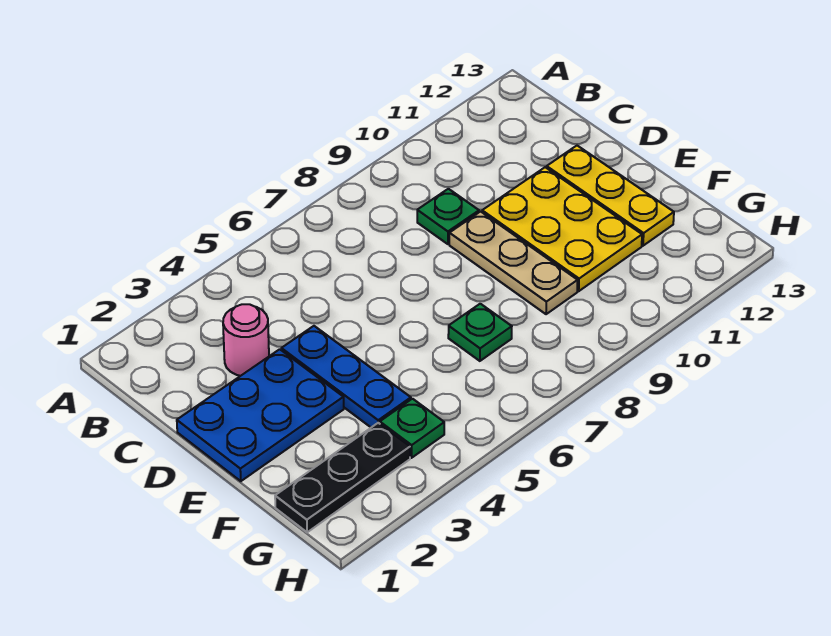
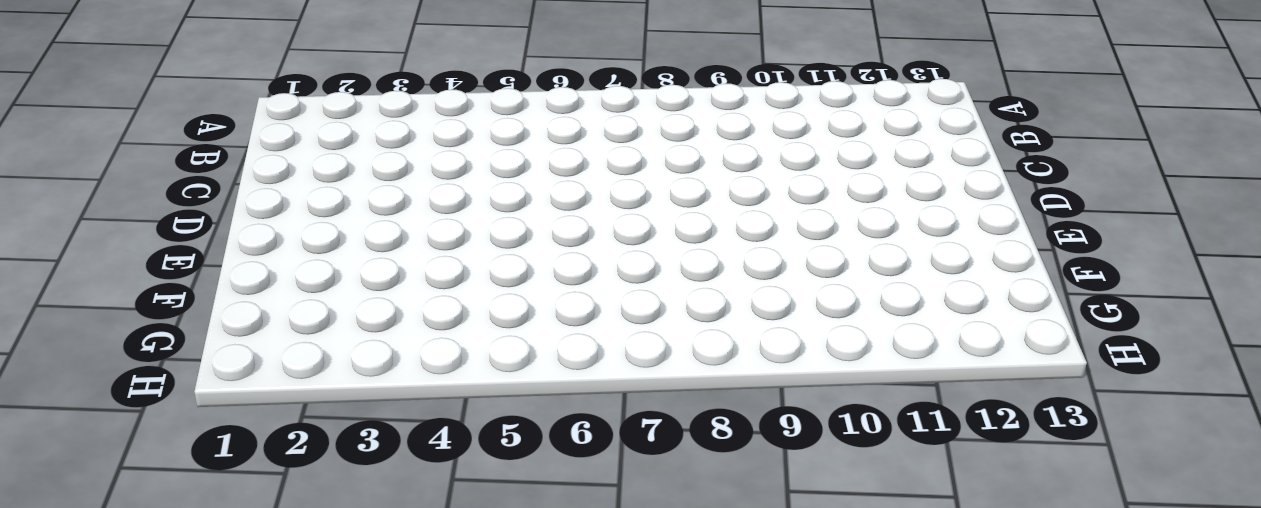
none -> pink round brick C3 level 1
none -> green plate C9 level 1

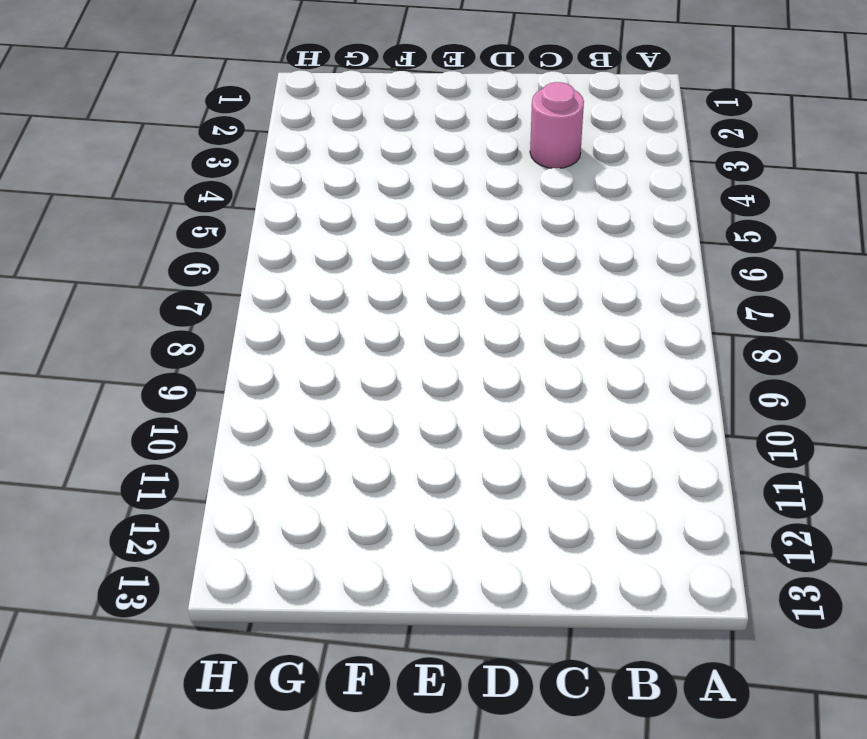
none -> green plate C9 level 1
none -> blue plate D1:E3 level 1

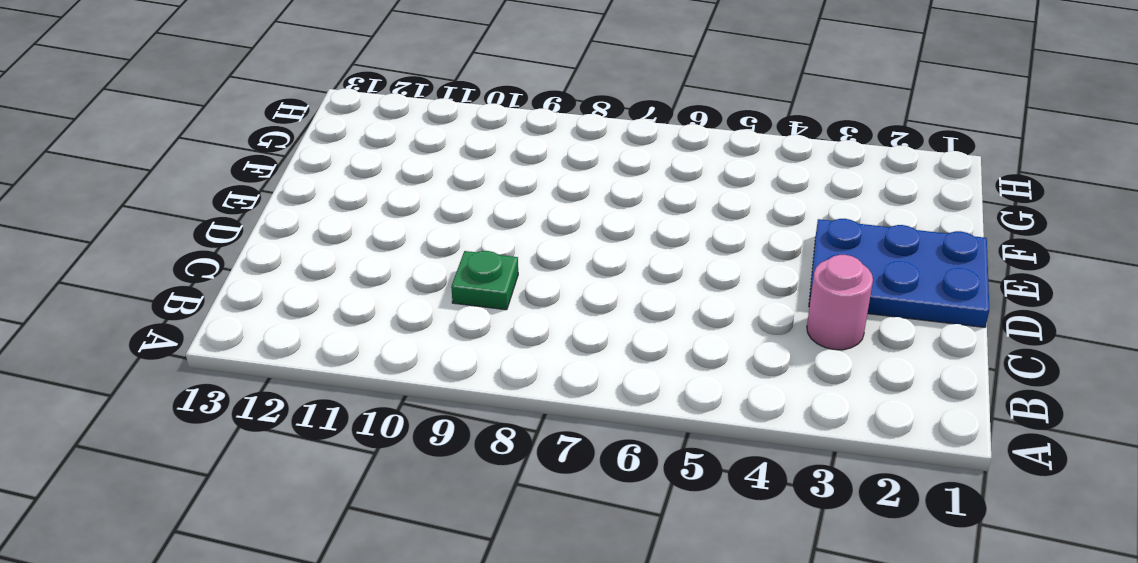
none -> blue plate D4:F4 level 1
none -> tan plate D9:F9 level 1

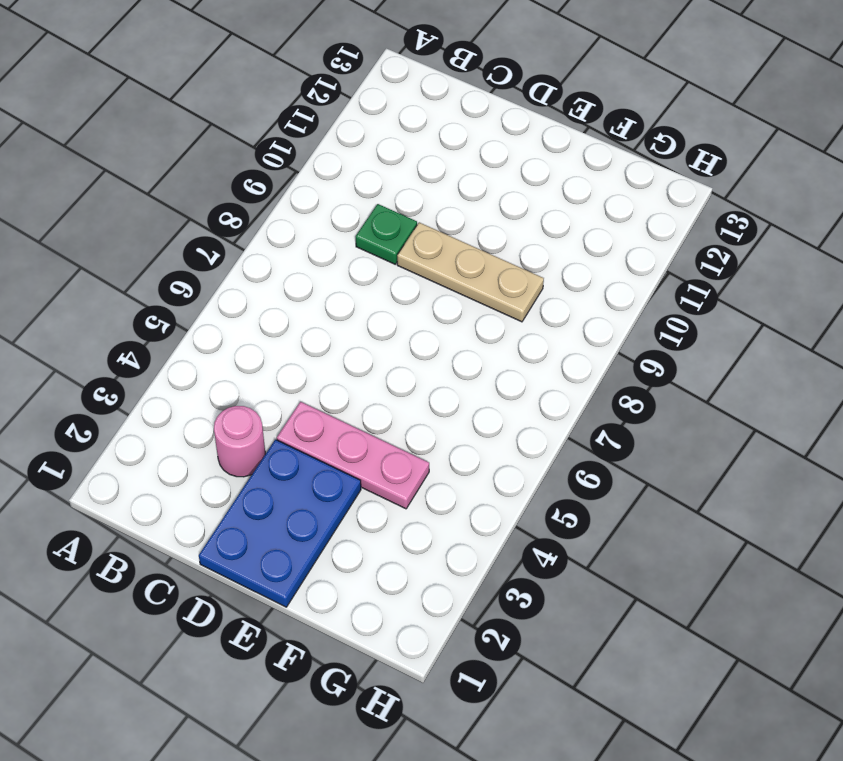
pink plate D4:F4 level 1 -> blue plate D4:F4 level 1
none -> yellow plate D10:F11 level 1
none -> yellow plate D12:F12 level 1

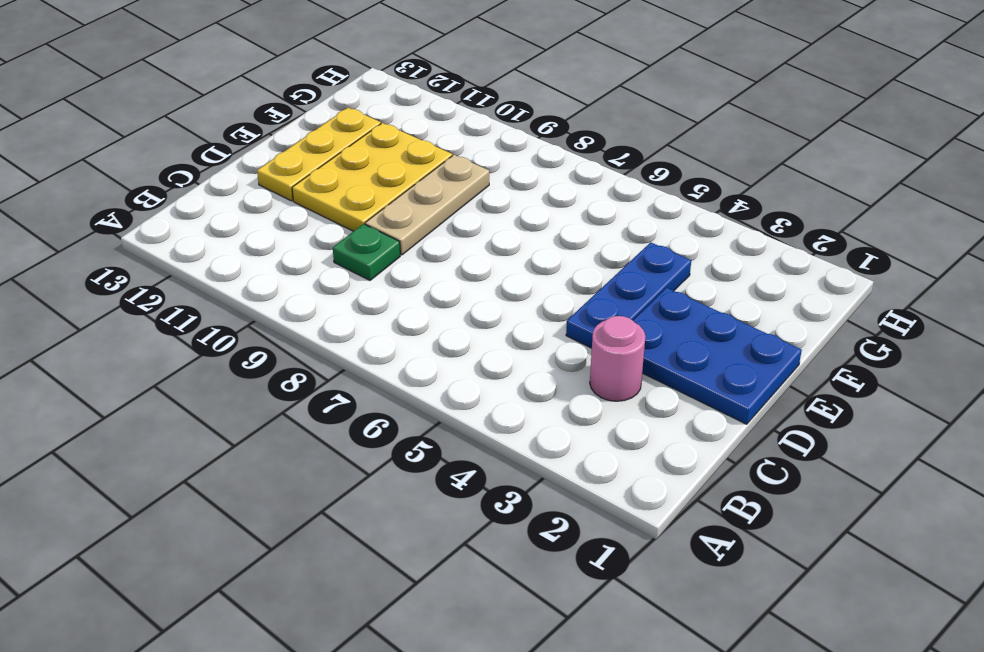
none -> green plate F7 level 1
none -> black plate G1:G3 level 1

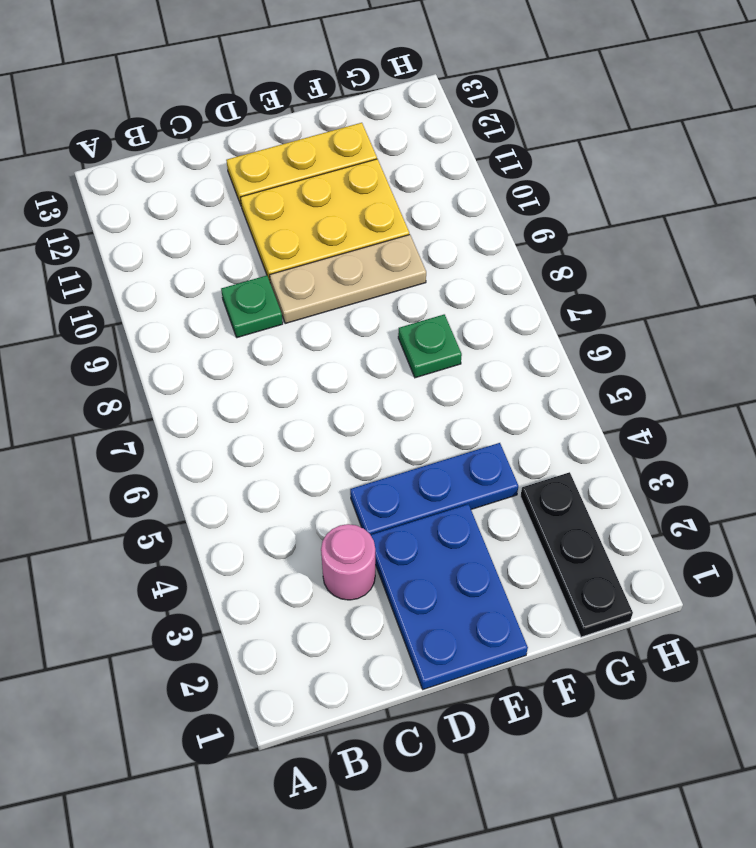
none -> green plate G4 level 1

